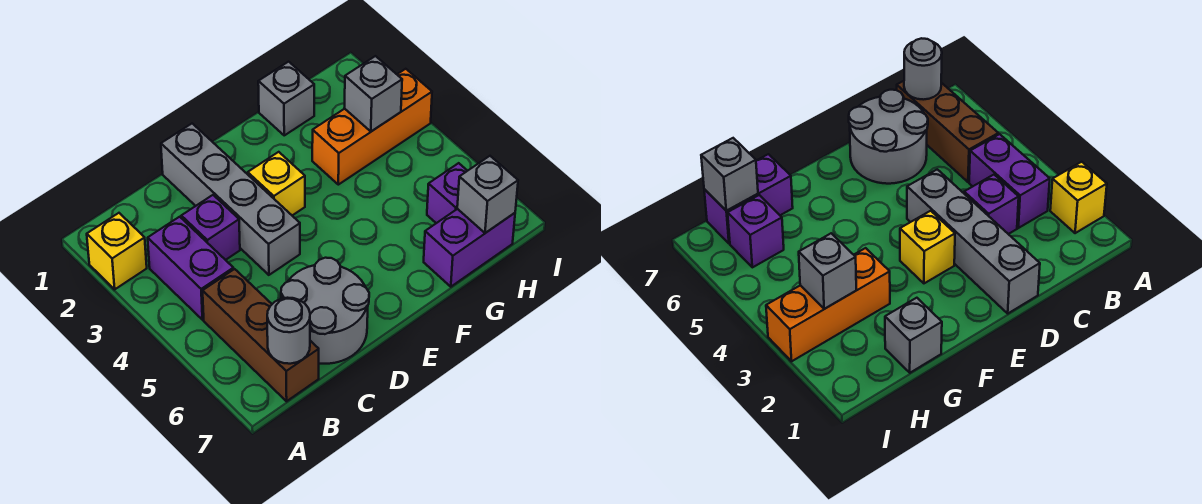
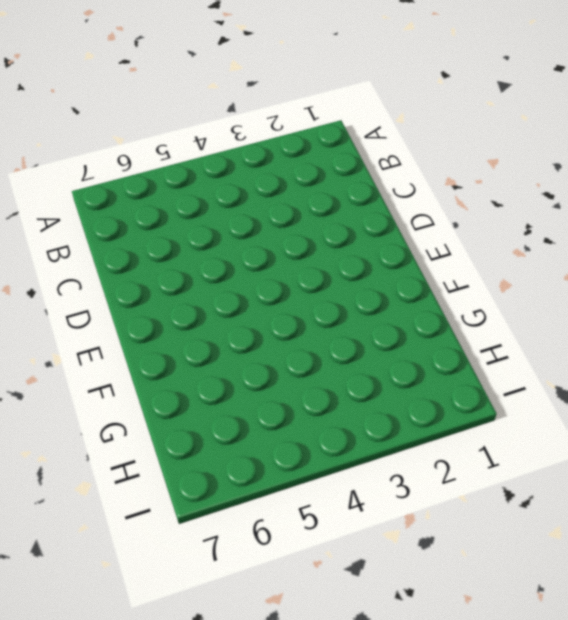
none -> yellow brick A2 level 1
none -> purple brick B3:B4 level 1
none -> brown brick B5:B7 level 1

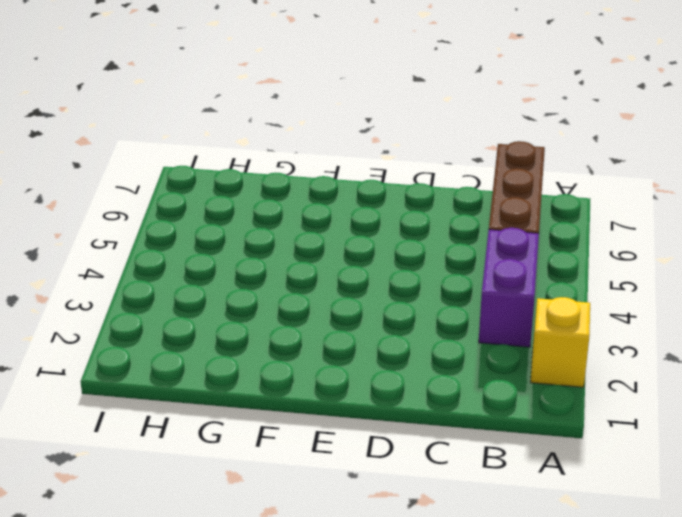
none -> purple brick C3 level 1
none -> grey round brick C6:D7 level 1
none -> grey brick D1:D4 level 1

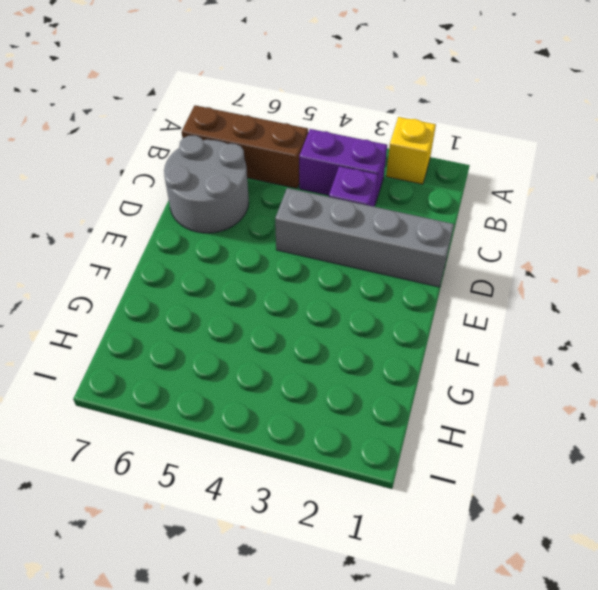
none -> yellow brick E3 level 1
none -> grey brick G1 level 1
none -> orange brick G3:I3 level 1

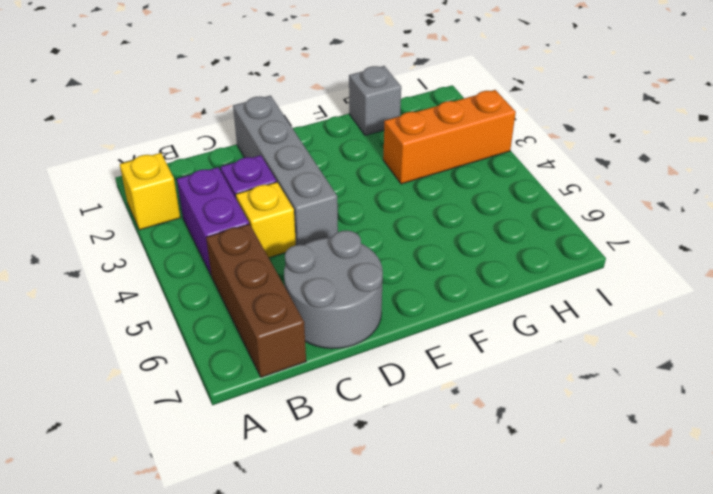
yellow brick C4 level 1 -> yellow brick E3 level 1
none -> purple brick G7:H7 level 1
none -> purple brick H6 level 1
none -> grey round brick B7 level 2

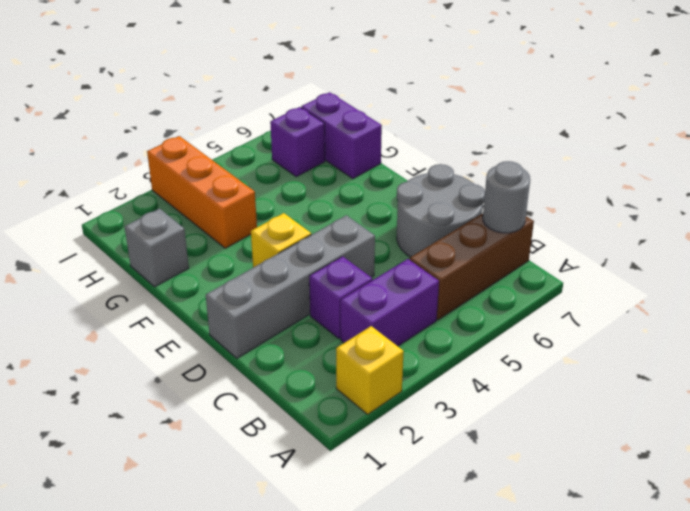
none -> grey brick H3 level 2
none -> grey brick H7 level 2

